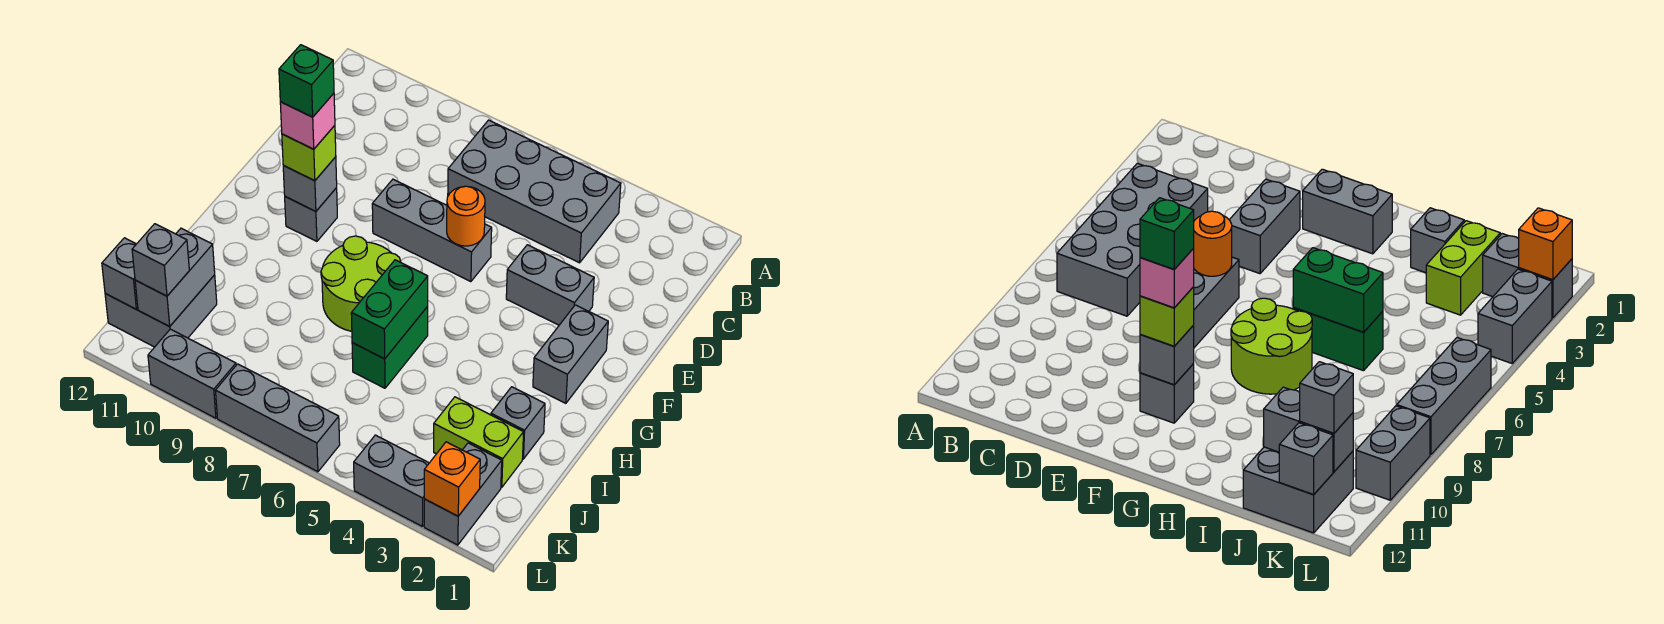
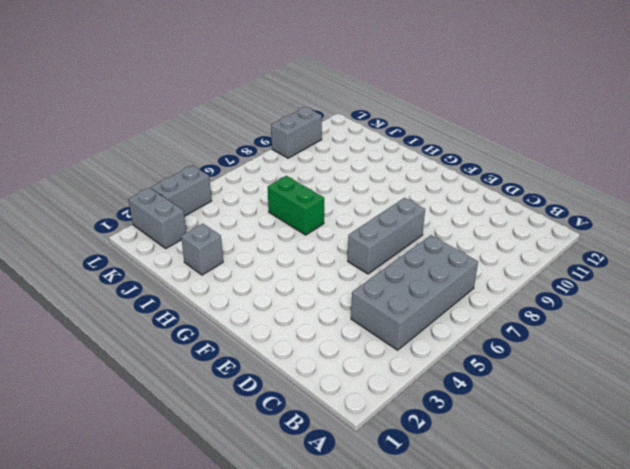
none -> grey brick E3:E4 level 1
none -> grey brick F2:G2 level 1
none -> grey brick F10 level 1

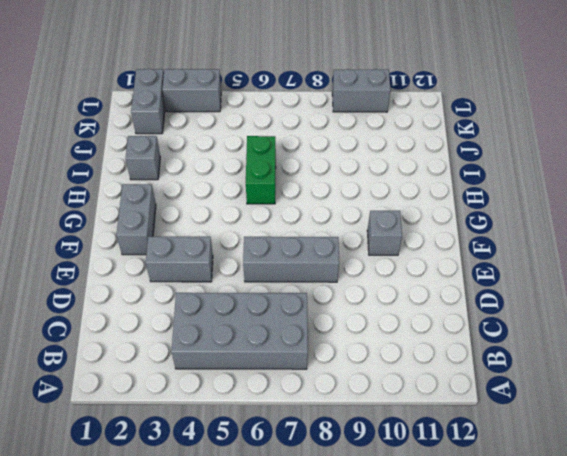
none -> lime round brick G7:H8 level 1
none -> lime brick J2:J3 level 1
none -> grey brick J11:K12 level 1

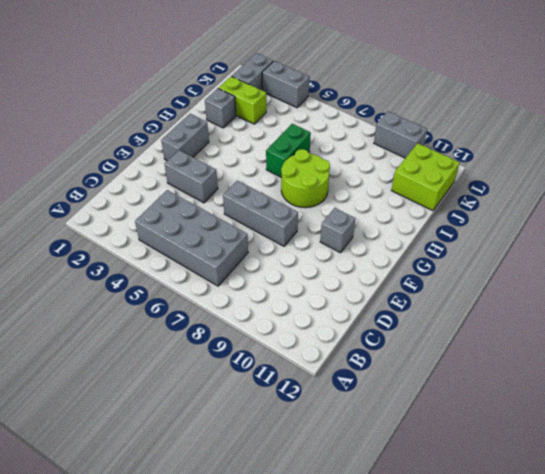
lime brick J11:K12 level 1 -> grey brick J11:K12 level 1
none -> grey brick L6:L8 level 1
none -> orange round brick E6 level 2
none -> grey brick F10 level 2

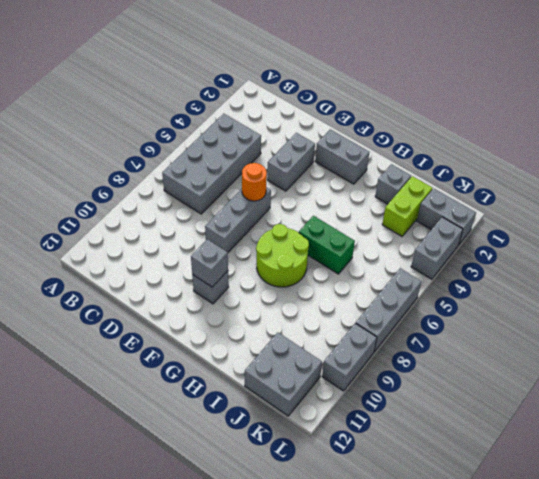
none -> green brick H6:I6 level 2
none -> grey brick J11:K11 level 2
none -> grey brick K12 level 2

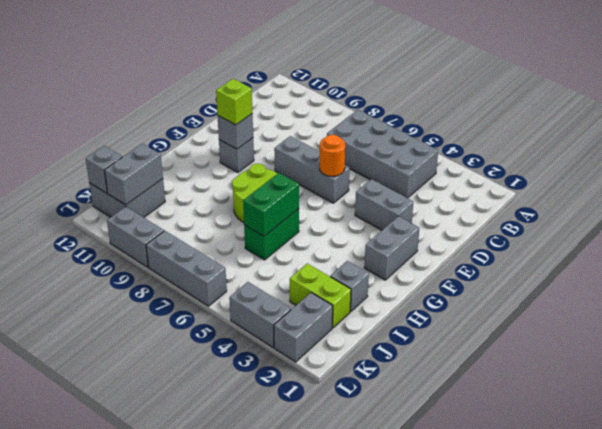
none -> orange brick L2 level 2
none -> grey brick K11 level 3
none -> pink brick F10 level 4

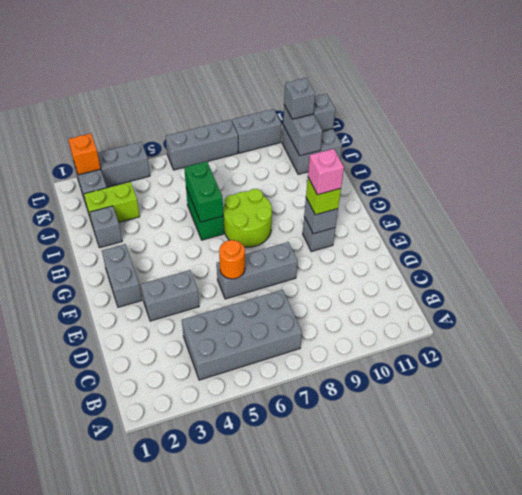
none -> green brick F10 level 5

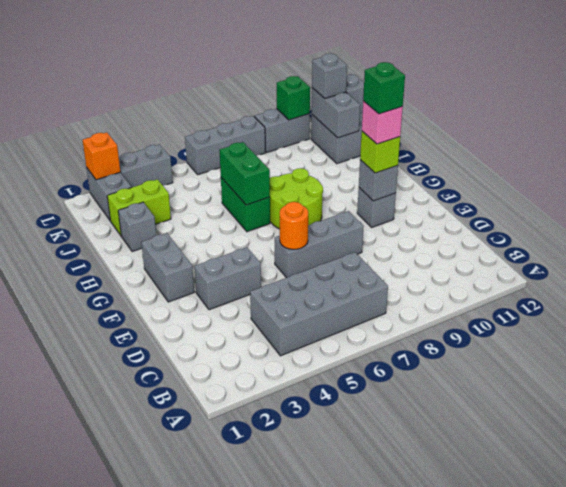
green brick L10 level 2 -> none

